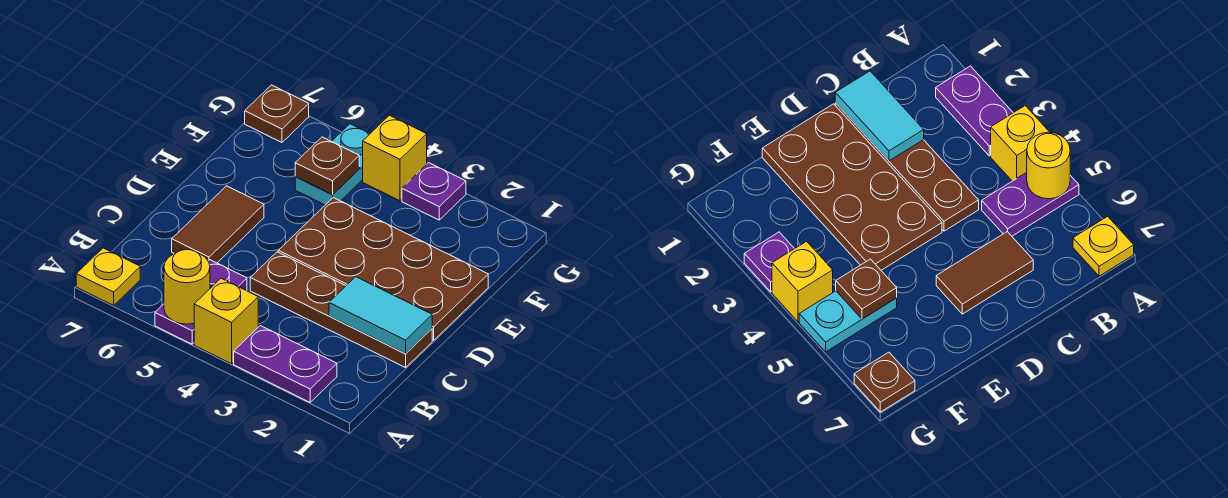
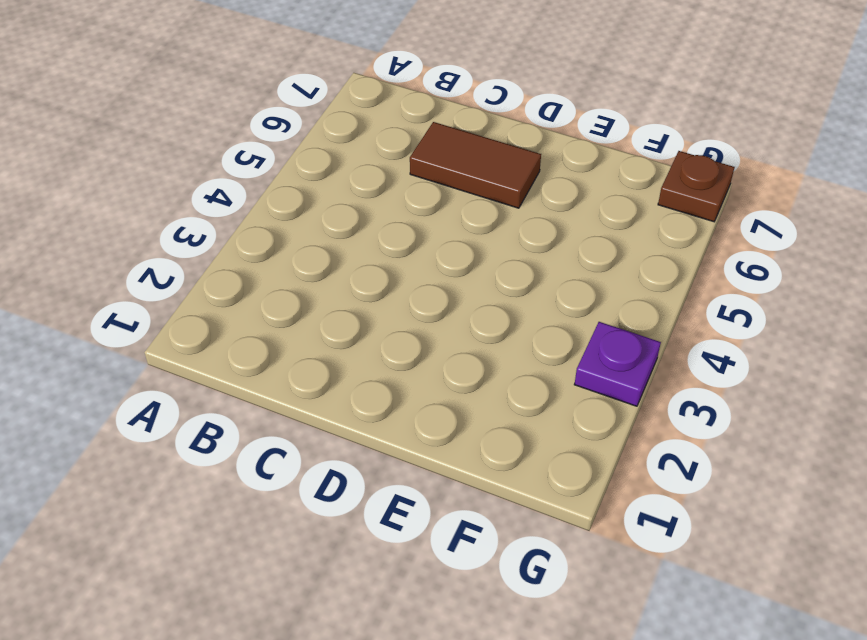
none -> purple plate A2:A3 level 1
none -> yellow brick A4 level 1
none -> purple plate A5:B5 level 1

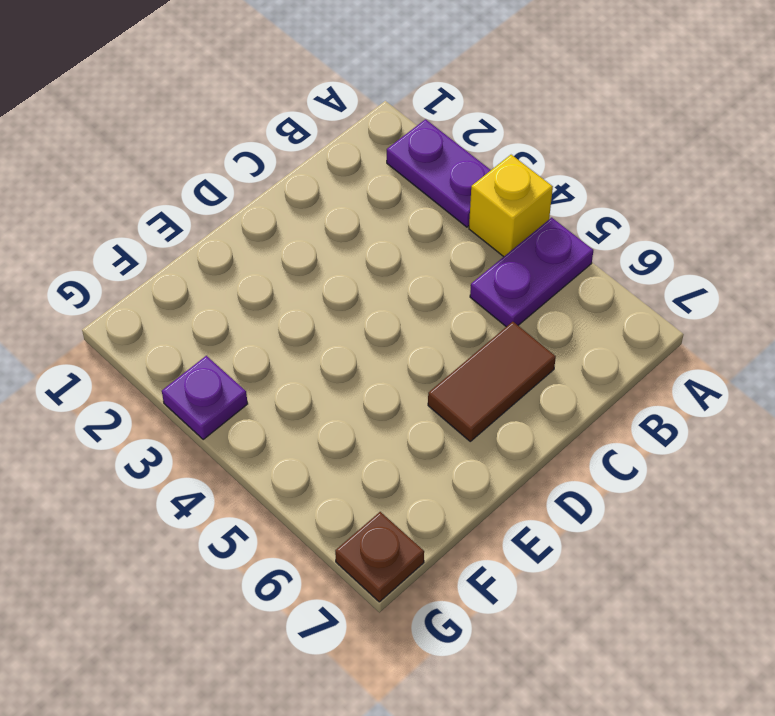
none -> yellow plate A7 level 1
none -> brown plate C1:C4 level 1
none -> brown plate D1:E4 level 1

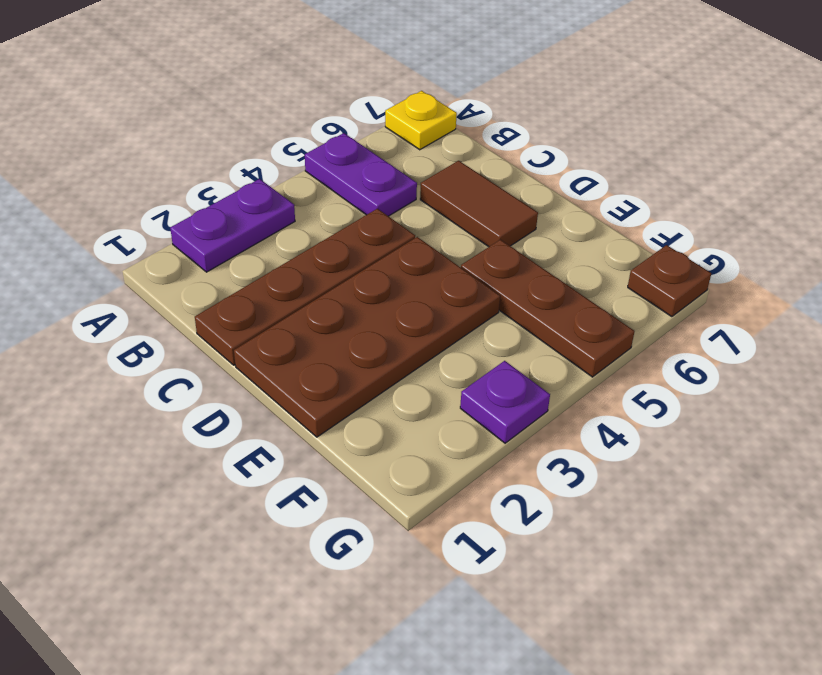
brown plate E5:G5 level 1 -> cyan plate F5:G5 level 1
none -> yellow brick A4 level 1
none -> yellow brick G4 level 1
none -> yellow round brick A5 level 2

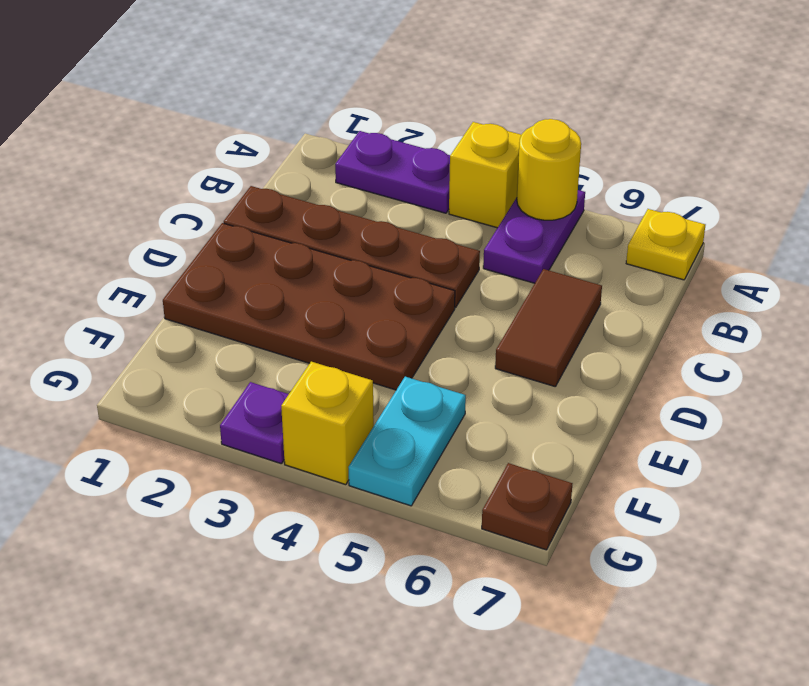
none -> cyan tile C1:C2 level 2
none -> brown plate F5 level 2

